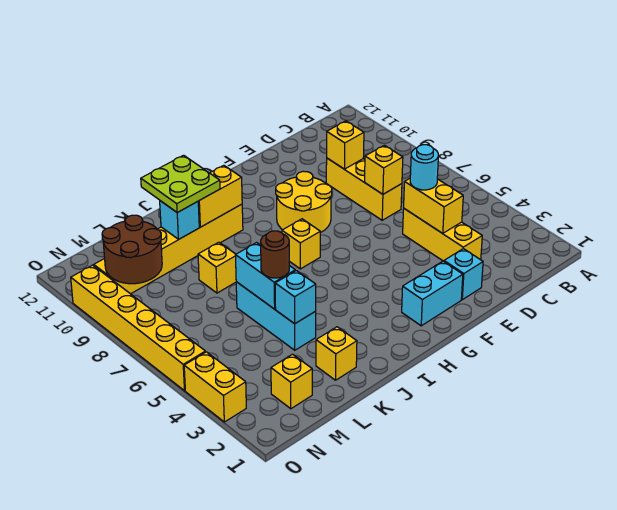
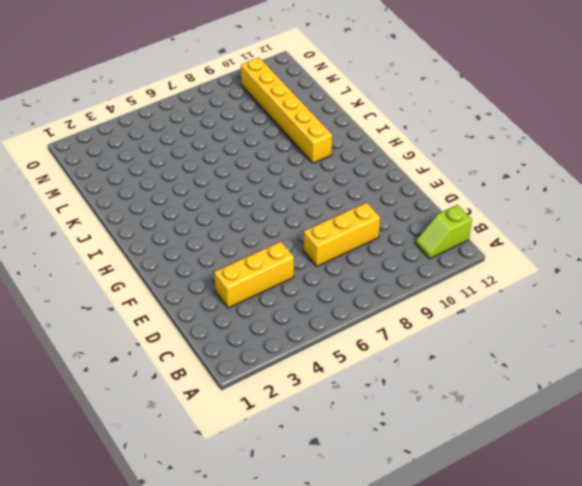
lime slope B11:B12 level 1 top 12 -> none
none -> cyan brick E2 level 1
none -> cyan brick F2:G2 level 1
none -> yellow round brick F8:G9 level 1

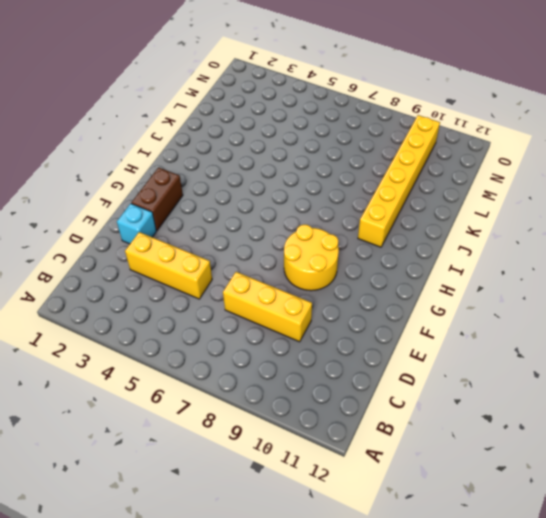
brown brick F2:G2 level 1 -> cyan brick F2:G2 level 1
none -> yellow brick H7 level 1
none -> yellow brick K2 level 1
none -> cyan brick K4:K6 level 1

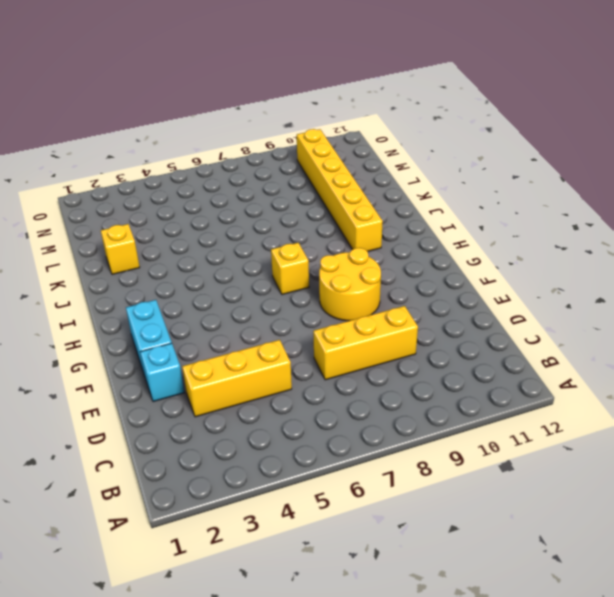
none -> cyan brick K4:K6 level 1
none -> yellow brick K8 level 1
none -> yellow brick M2 level 1

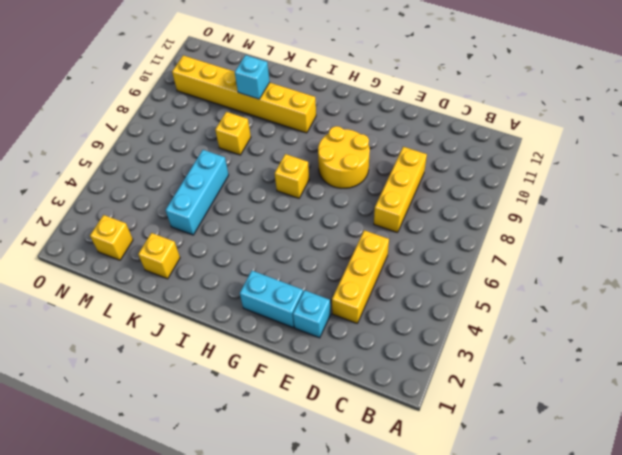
none -> yellow brick O3:O4 level 1
none -> yellow brick O5:O10 level 1
none -> yellow brick D4:D5 level 2

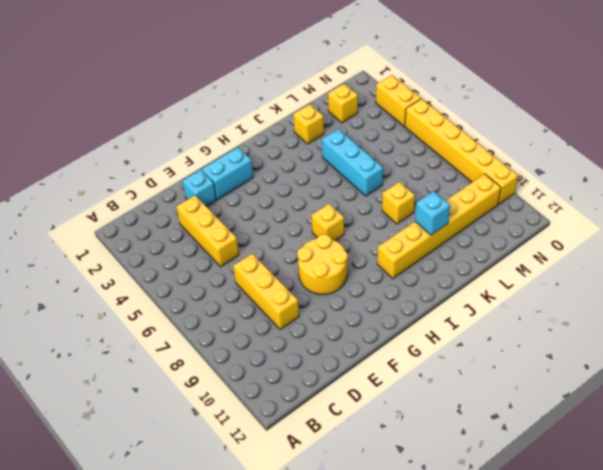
none -> yellow brick D4:D5 level 2
none -> yellow brick D7 level 2
none -> yellow brick D9 level 2

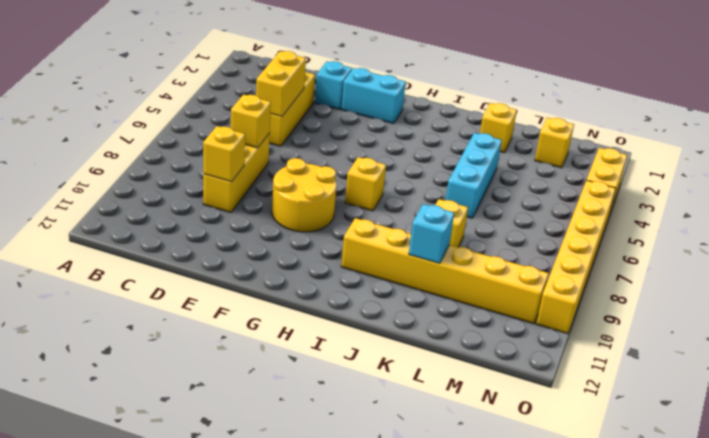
none -> yellow brick I10:J10 level 2
none -> cyan brick K4 level 2
none -> cyan brick K5:K6 level 2

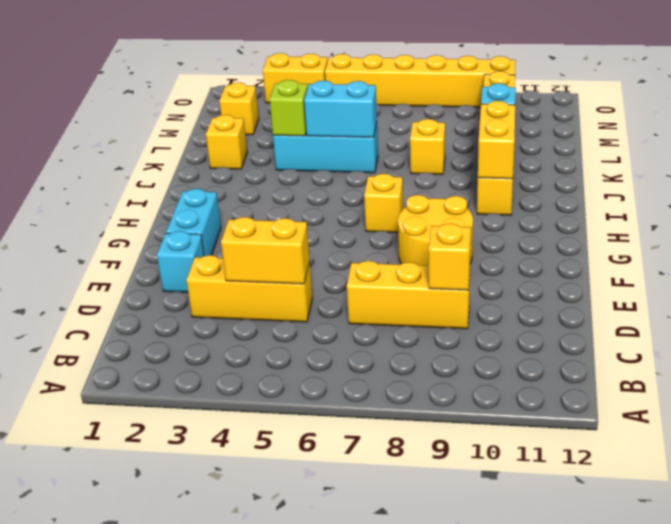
lime brick K4 level 2 -> cyan brick K4 level 2
none -> yellow brick D7 level 2
none -> brown round brick M9:N10 level 2
none -> cyan round brick D5 level 3

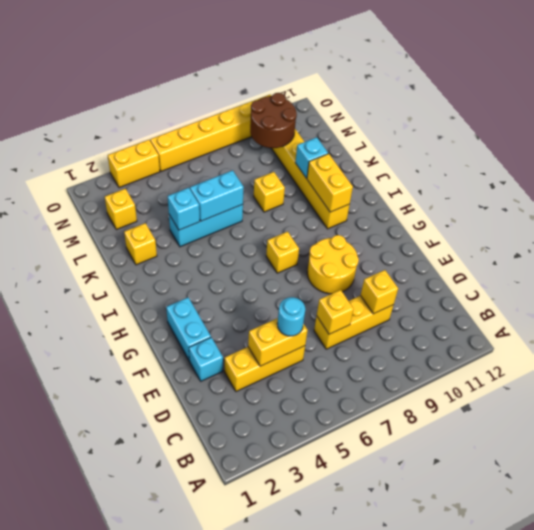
none -> lime plate J10:K11 level 3
none -> brown round brick K5 level 3

